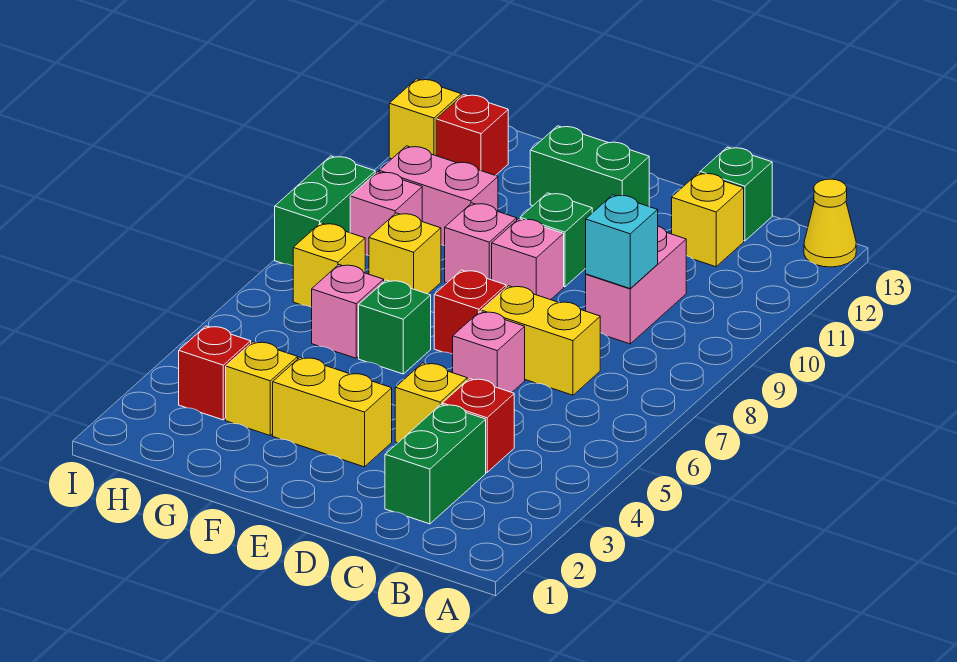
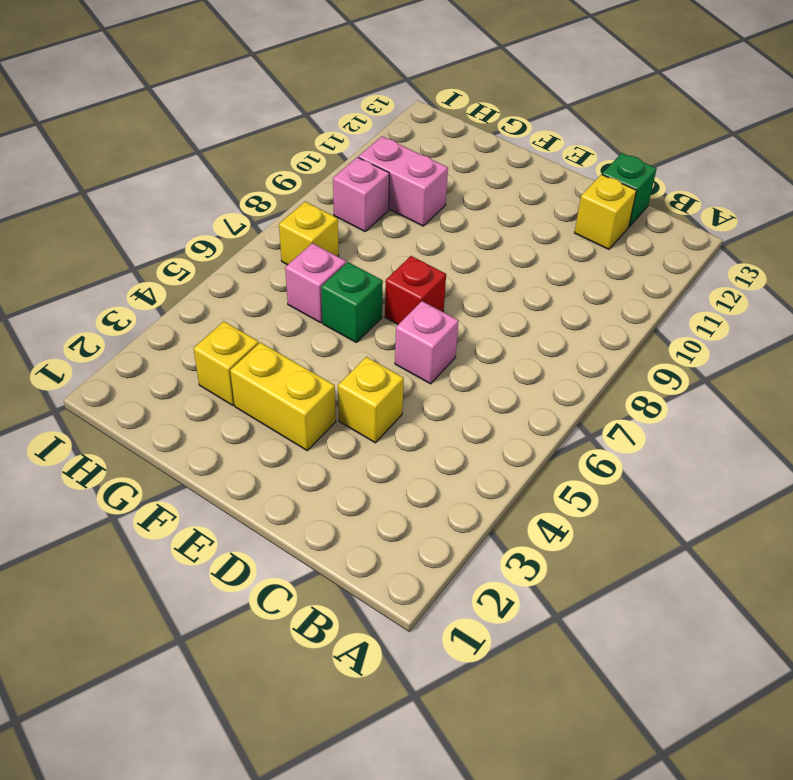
none -> yellow cone A13 level 1
none -> green brick C2:C3 level 1
none -> red brick C4 level 1

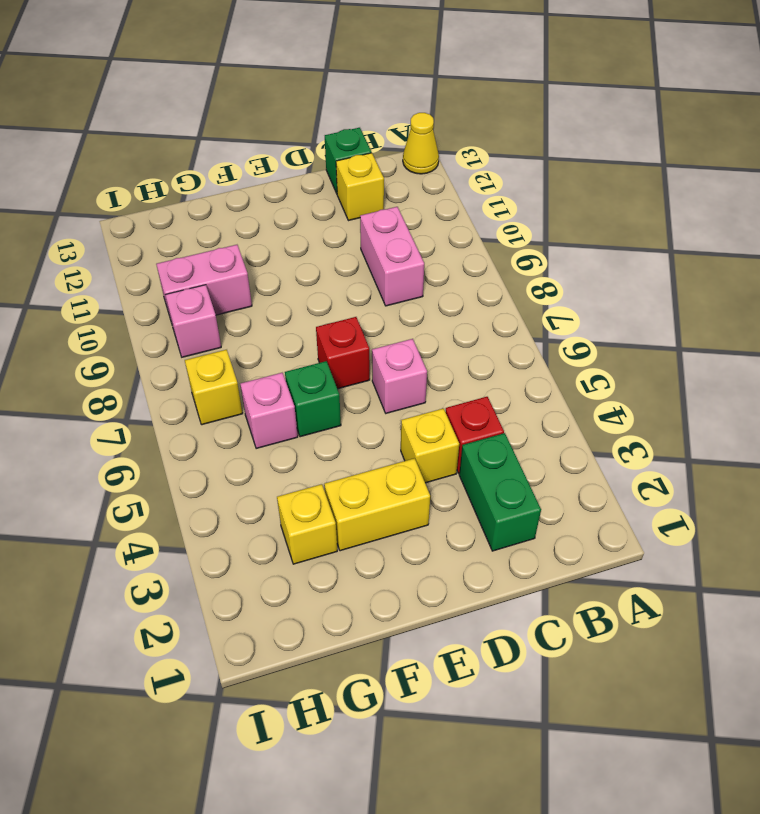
none -> yellow brick C7:D7 level 1
none -> pink brick E9 level 1
none -> green brick E10 level 1

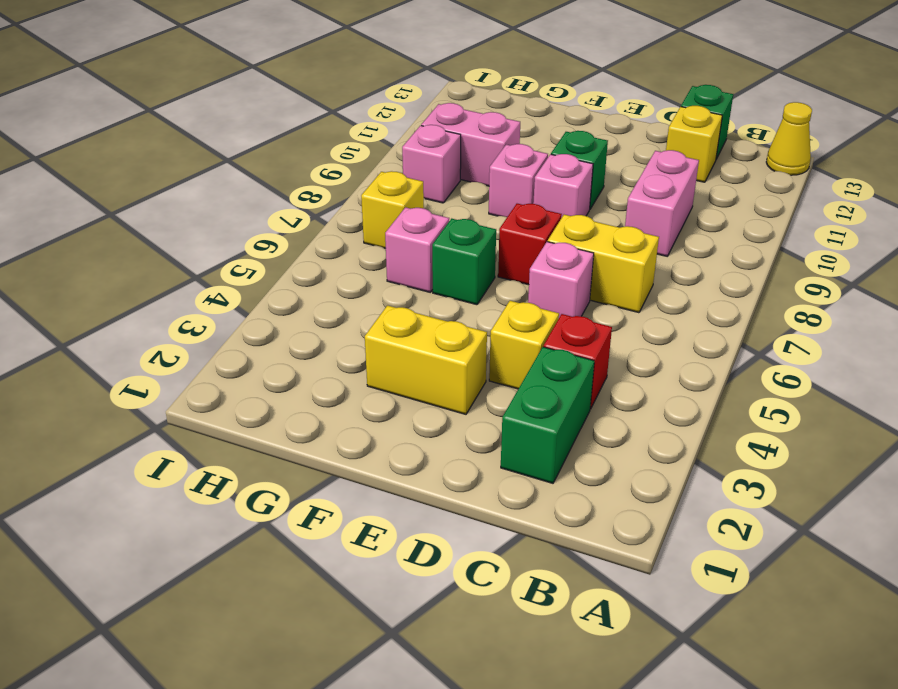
none -> green brick E12:F12 level 1
none -> yellow brick G3 level 1
none -> yellow brick G8 level 1

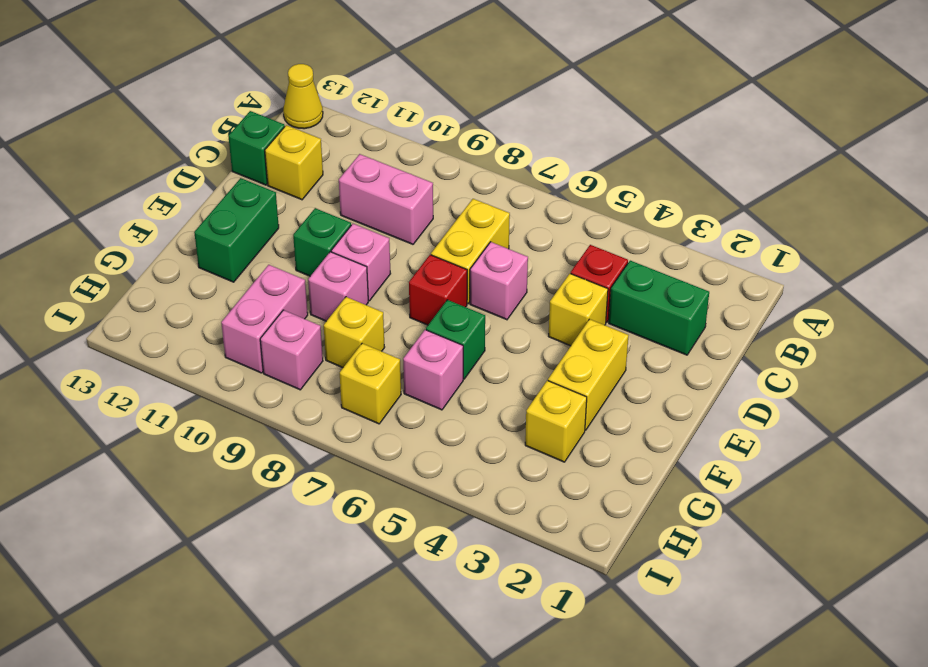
none -> red brick H3 level 1
none -> red brick H12 level 1
none -> green brick I8:I9 level 1

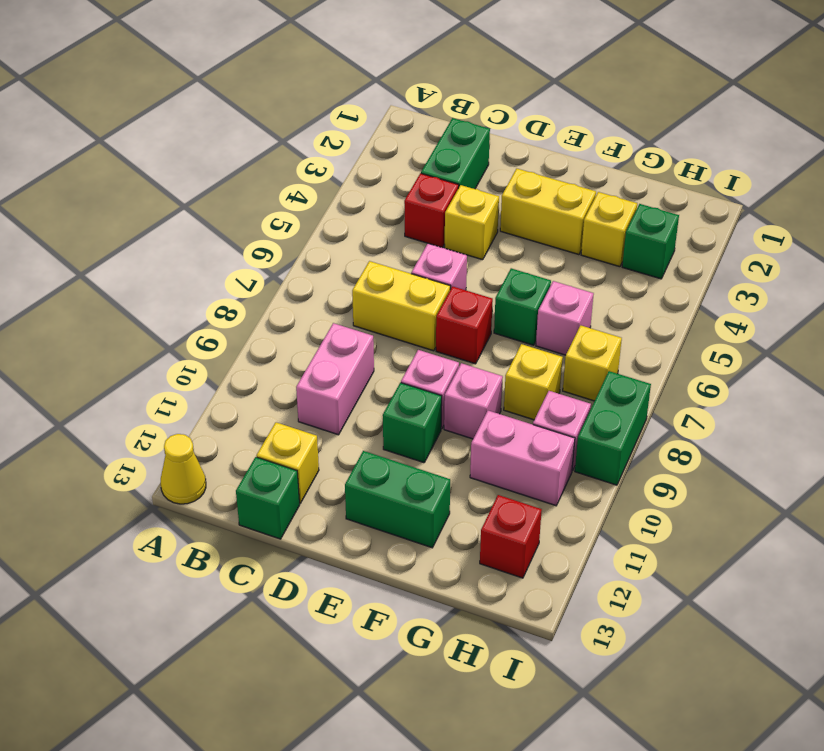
green brick H3 level 1 -> red brick H3 level 1
none -> yellow brick I12 level 1
none -> cyan brick C9 level 2

